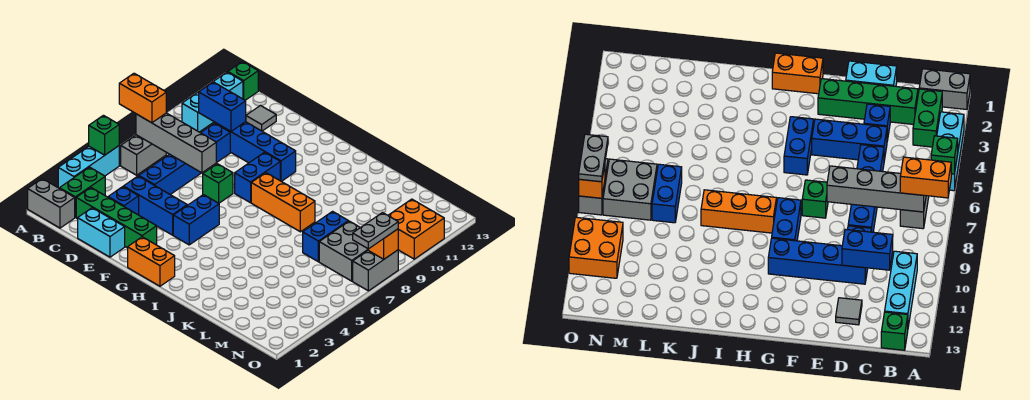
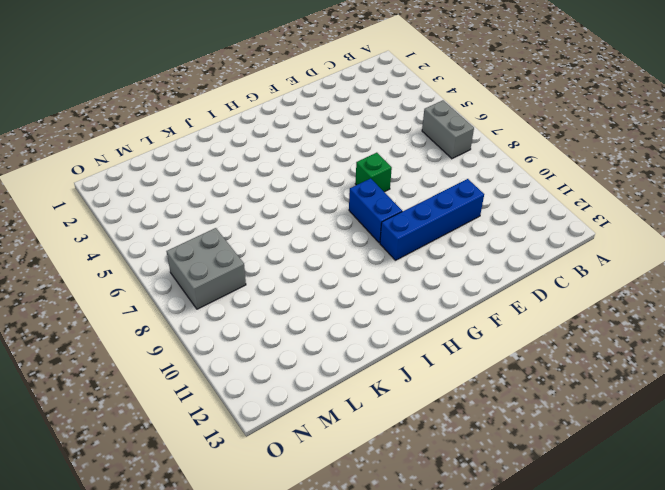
none -> grey brick A1:B1 level 1
none -> cyan brick A3:A5 level 1
none -> green brick B2:B3 level 1

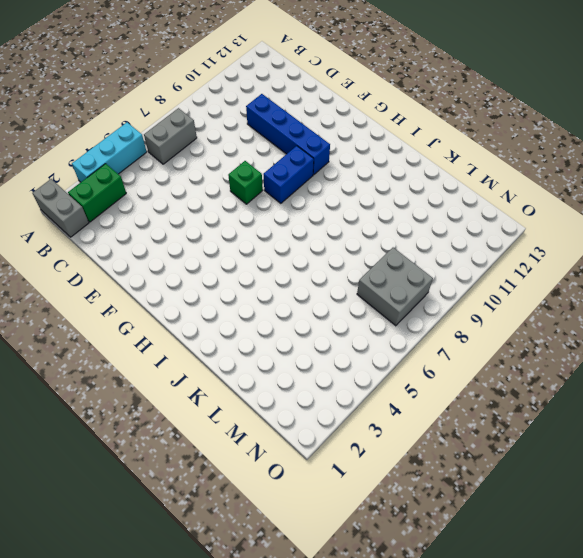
none -> cyan brick B10:B12 level 1
none -> green brick B13 level 1
none -> green brick C2:F2 level 1

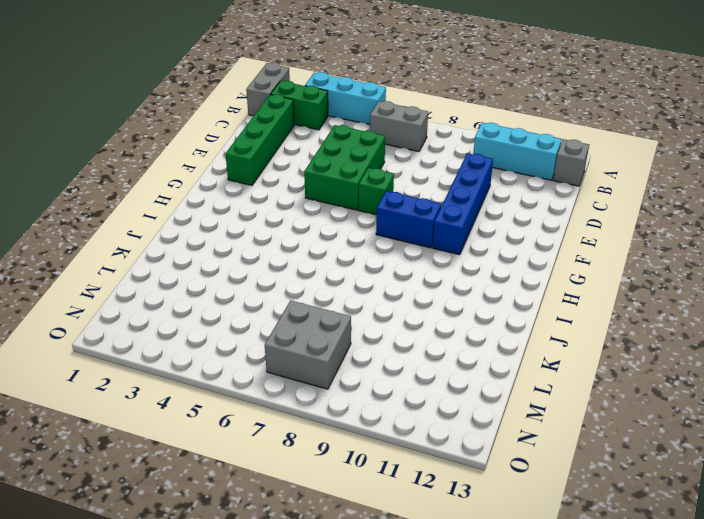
grey brick B13 level 1 -> green brick B13 level 1
green brick D5:F6 level 1 -> blue brick D5:D8 level 1
none -> cyan brick D1:E1 level 1
none -> blue brick D3 level 1
none -> blue brick D4:F4 level 1

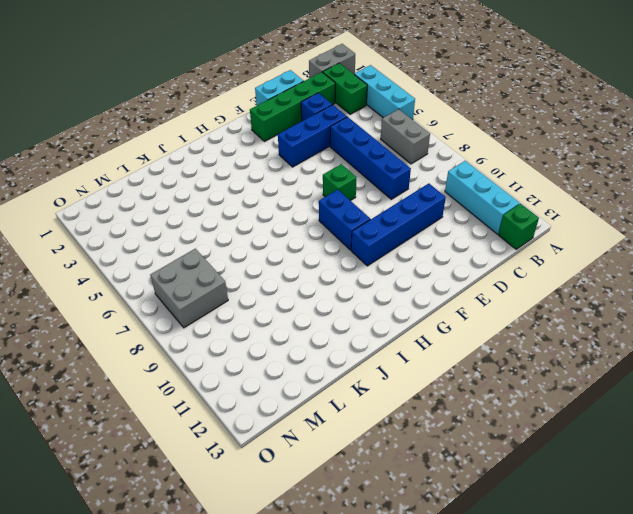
none -> blue brick D9 level 1
none -> grey tile D12 level 1
none -> orange brick G1:H1 level 1

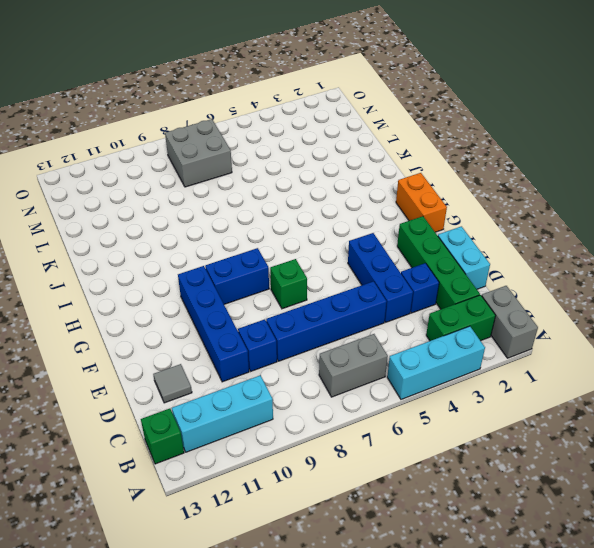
none -> blue brick G4:G5 level 1
none -> orange brick H8:J8 level 1
none -> blue brick L7:L8 level 1

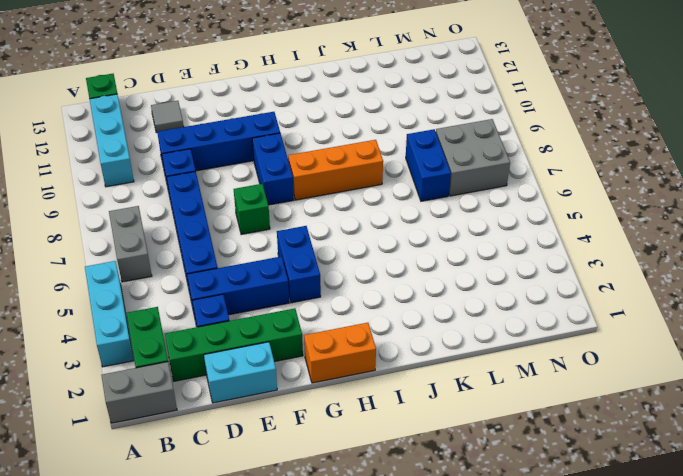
none -> orange brick N10:O11 level 1
none -> grey brick O7:O8 level 1
none -> green brick A5 level 2

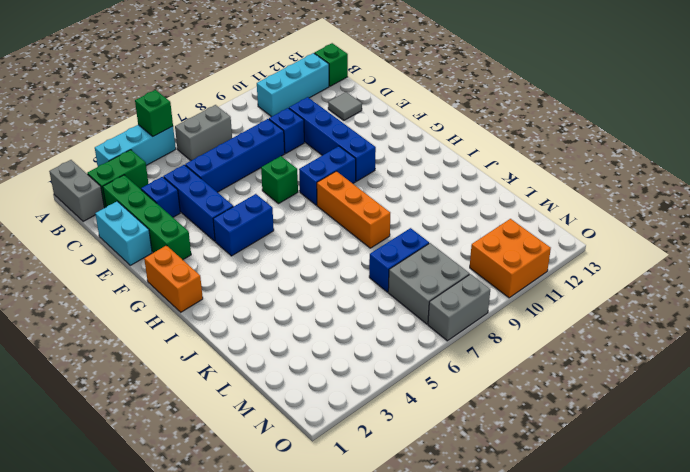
none -> grey brick B7:E7 level 2
none -> blue brick C10:D10 level 2
none -> orange brick O8 level 2

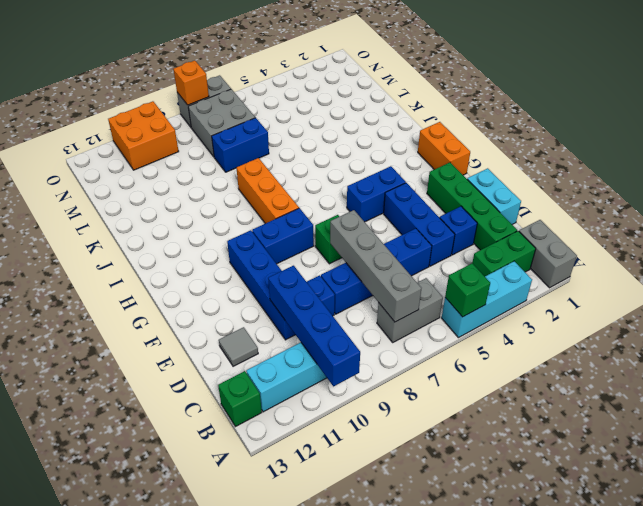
blue brick A10:D10 level 2 -> blue brick C10:D10 level 2
none -> orange brick A7:B7 level 3
none -> grey plate O7:O8 level 3

